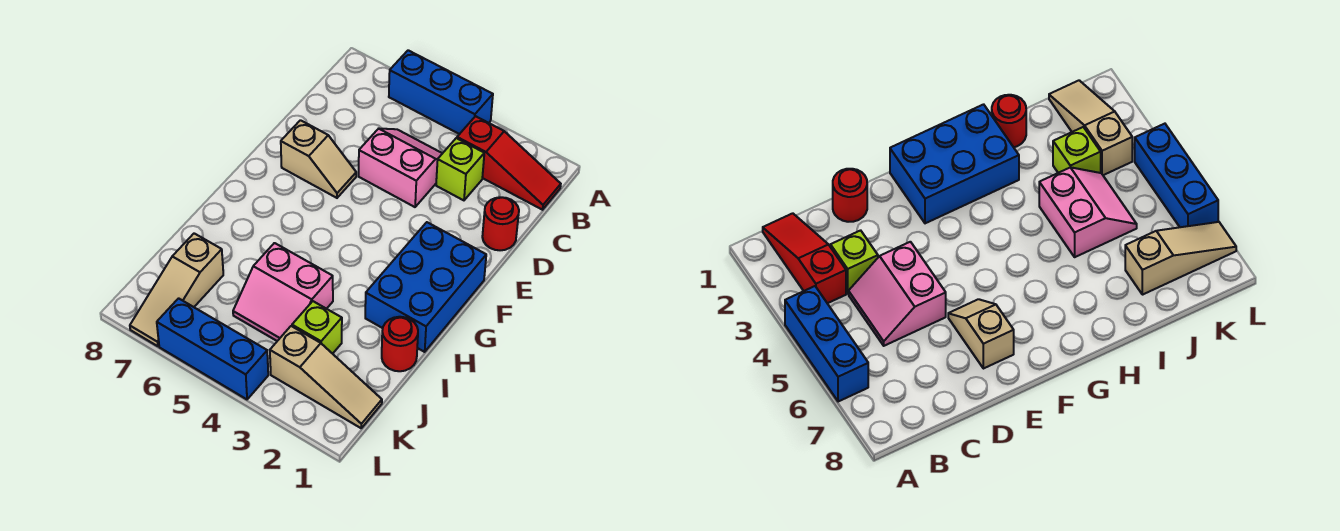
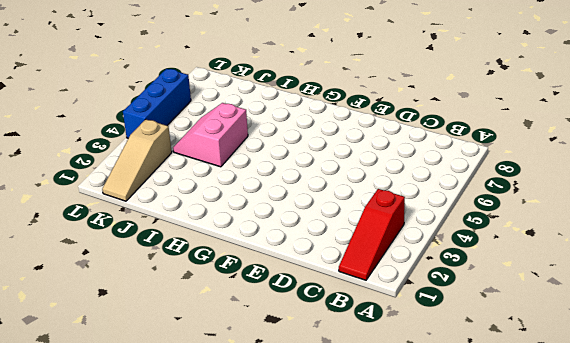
none -> blue brick A4:A6 level 1
none -> lime brick C3 level 1
none -> pink slope C4:D5 level 1 top D

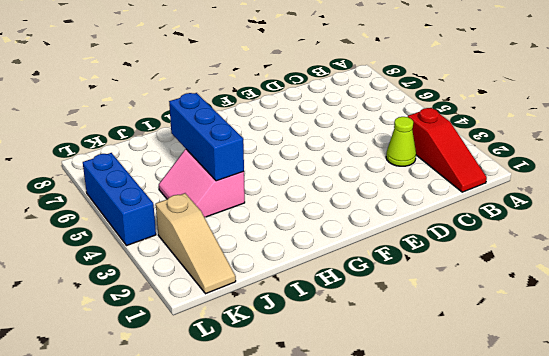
lime cone C3 level 1 -> lime brick C3 level 1
blue brick I4:I6 level 2 -> blue brick A4:A6 level 1
none -> pink slope C4:D5 level 1 top D
none -> red round brick D1 level 1
none -> tan slope E6:E7 level 1 top 7

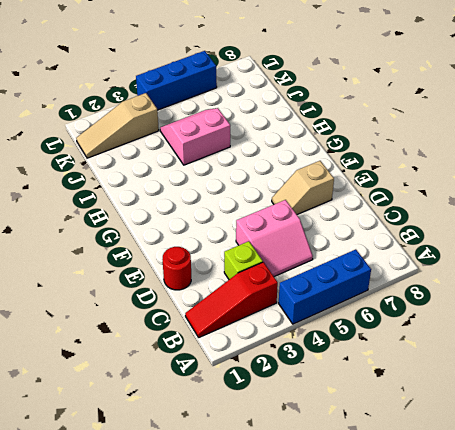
none -> blue brick F1:H2 level 1
none -> red round brick I1 level 1
none -> lime brick J3 level 1

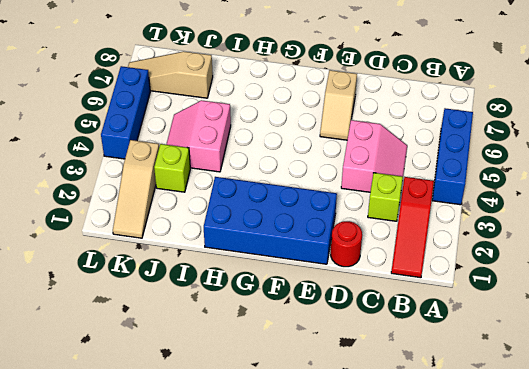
blue brick E1:H2 level 1 -> blue brick F1:H2 level 1
none -> red round brick I1 level 1

